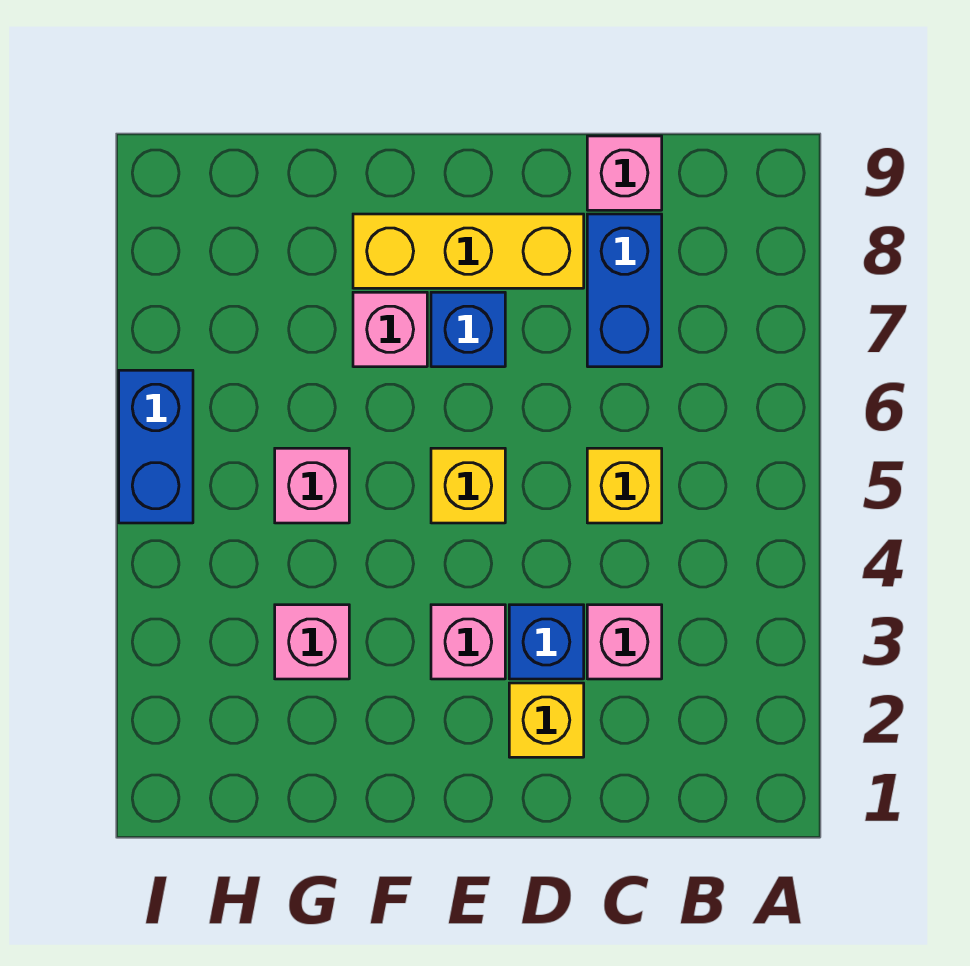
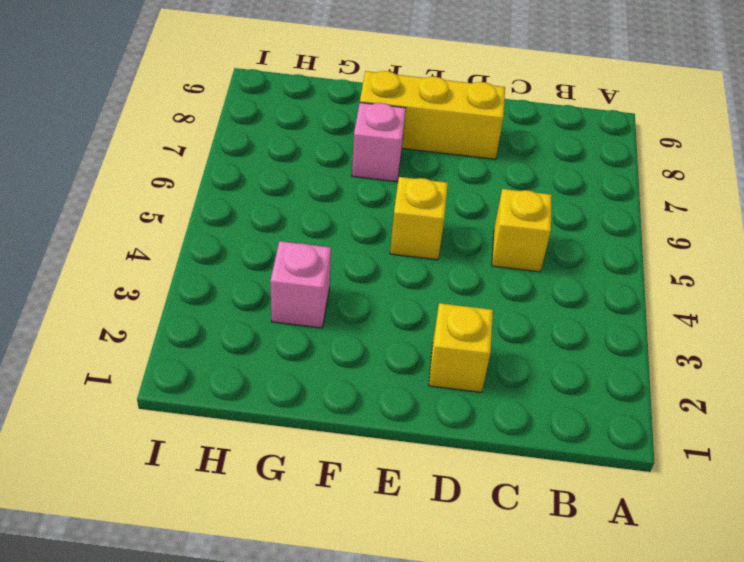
none -> pink brick C3 level 1
none -> blue brick C7:C8 level 1
none -> pink brick C9 level 1

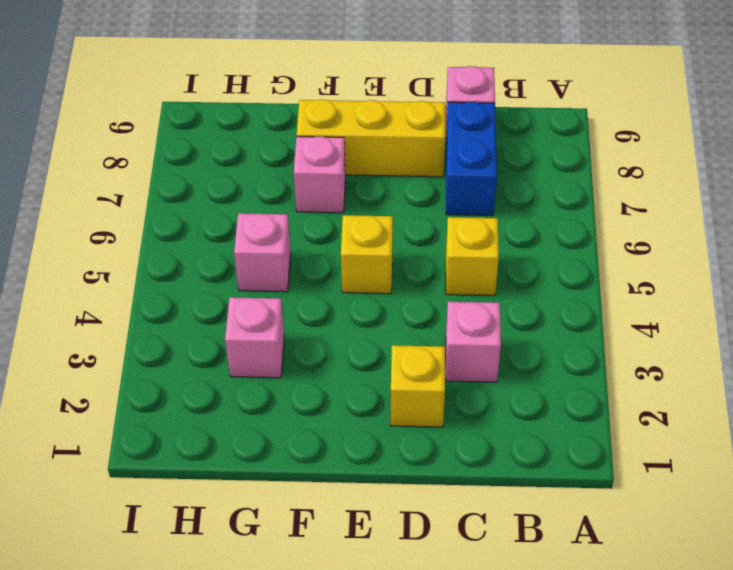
none -> blue brick D3 level 1
none -> pink brick E3 level 1
none -> blue brick E7 level 1

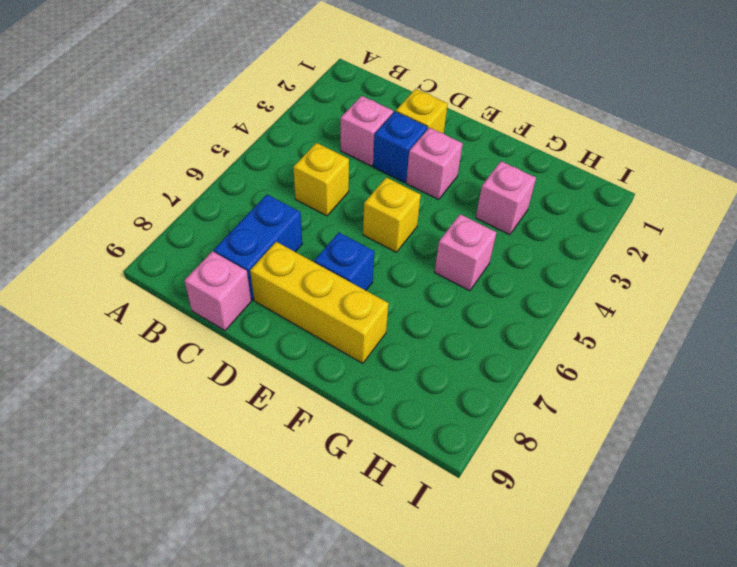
none -> pink brick F7 level 1
none -> blue brick I5:I6 level 1

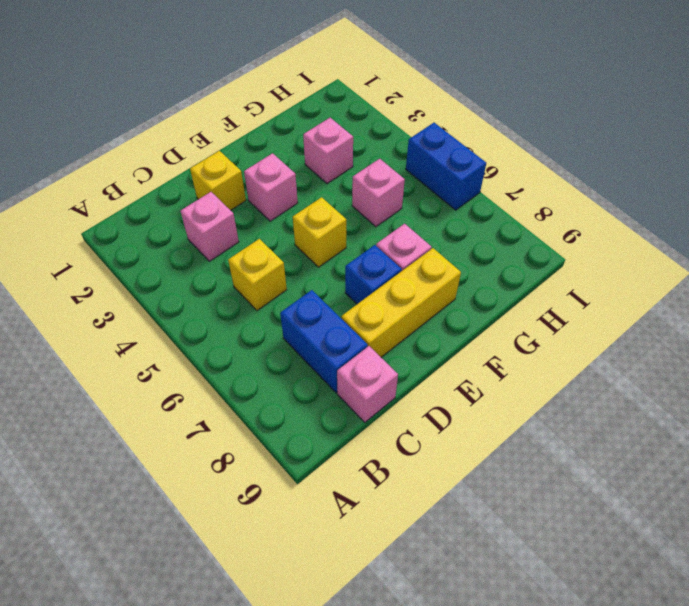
none -> blue brick D3 level 1

